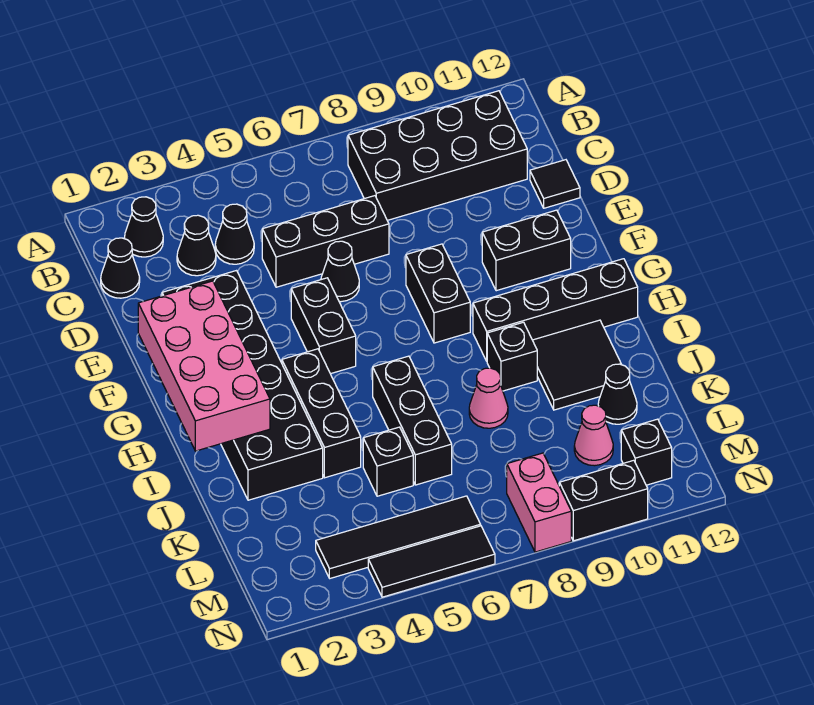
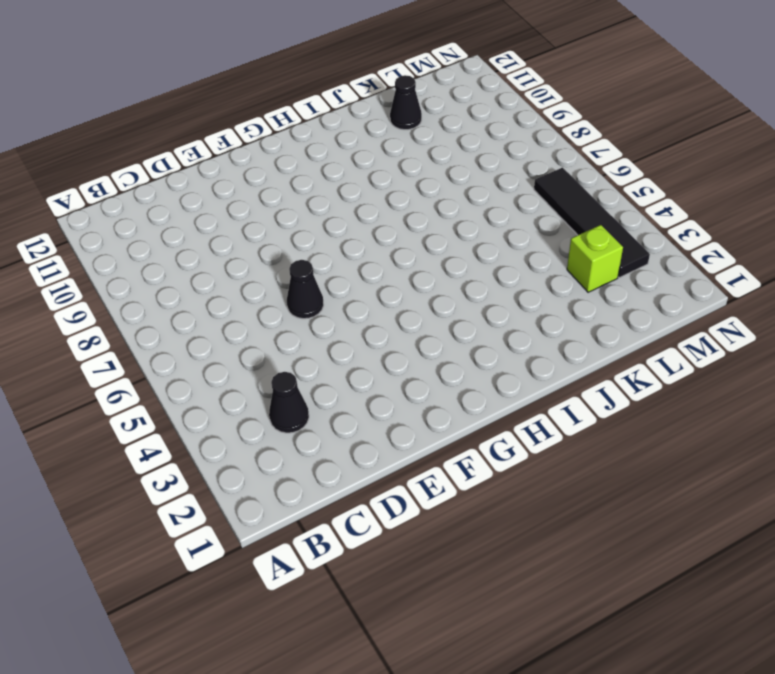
lime brick L3 level 1 -> none
none -> black cone B2 level 1
none -> black brick B8:C11 level 1
none -> black cone C1 level 1

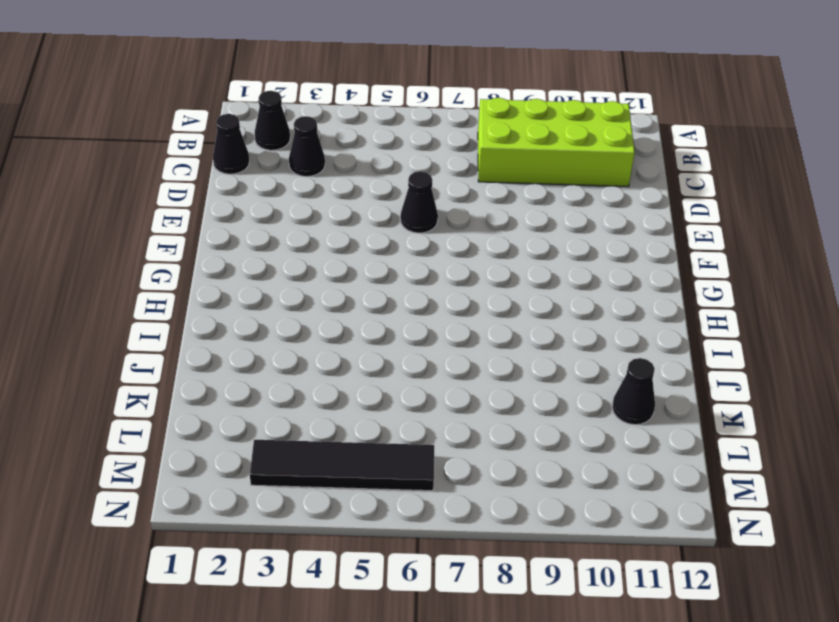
lime brick B8:C11 level 1 -> black brick B8:C11 level 1
none -> black cone C4 level 1
none -> black brick D5:D7 level 1
none -> black tile D12 level 1

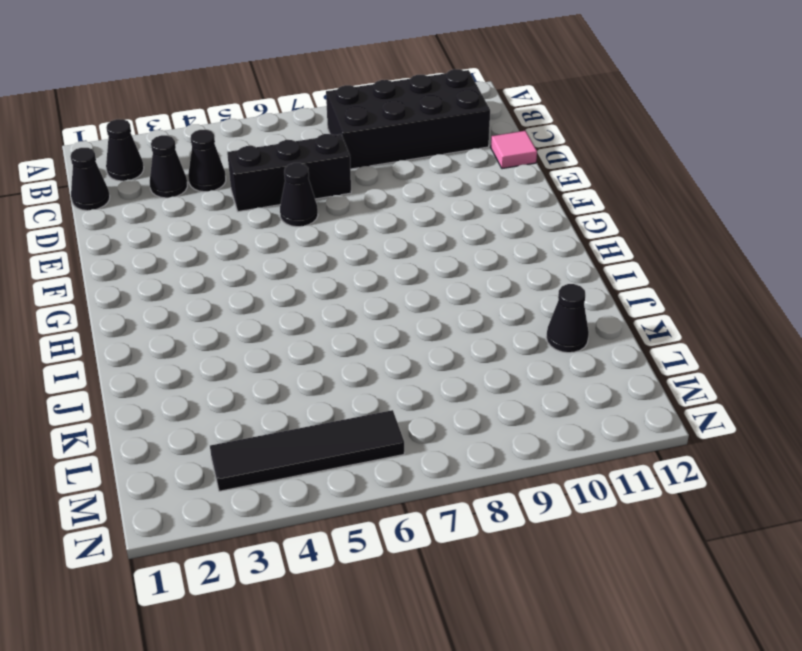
pink tile D12 level 1 -> black tile D12 level 1
none -> black brick E2:J3 level 1
none -> black brick F5:G5 level 1
none -> black brick F8:G8 level 1

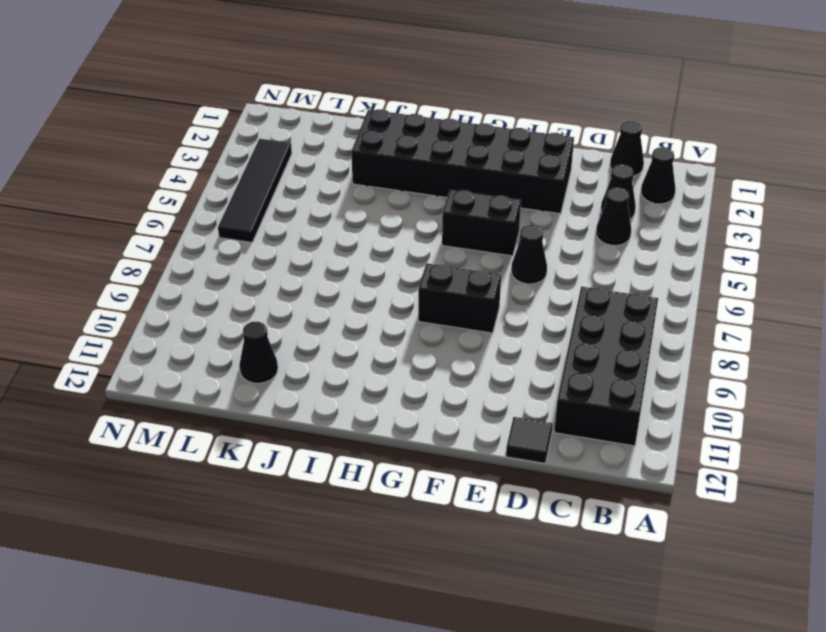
none -> black brick D5:D7 level 1
none -> black brick F10:F11 level 1
none -> black brick H4:J4 level 1

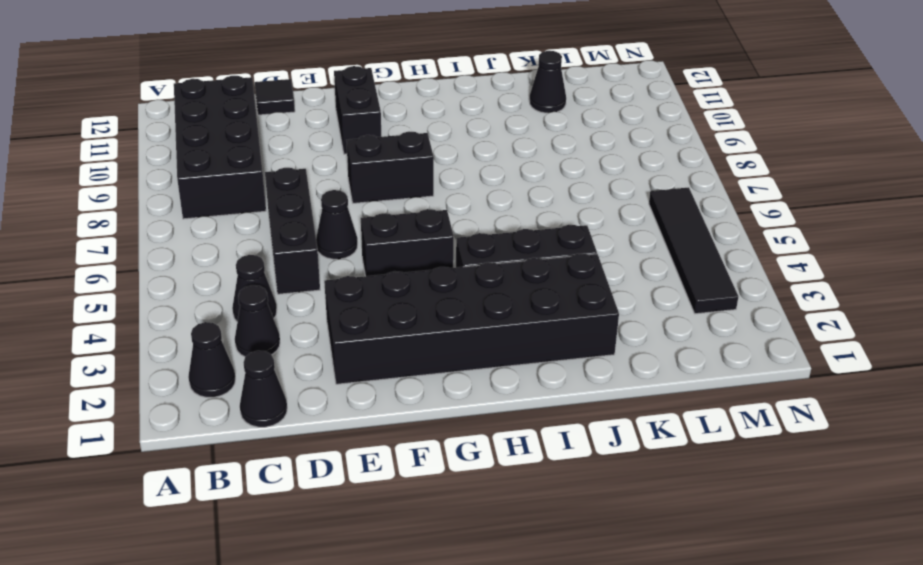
none -> black brick H9:H12 level 1
none -> black brick I6:K6 level 1
none -> black brick I9 level 1

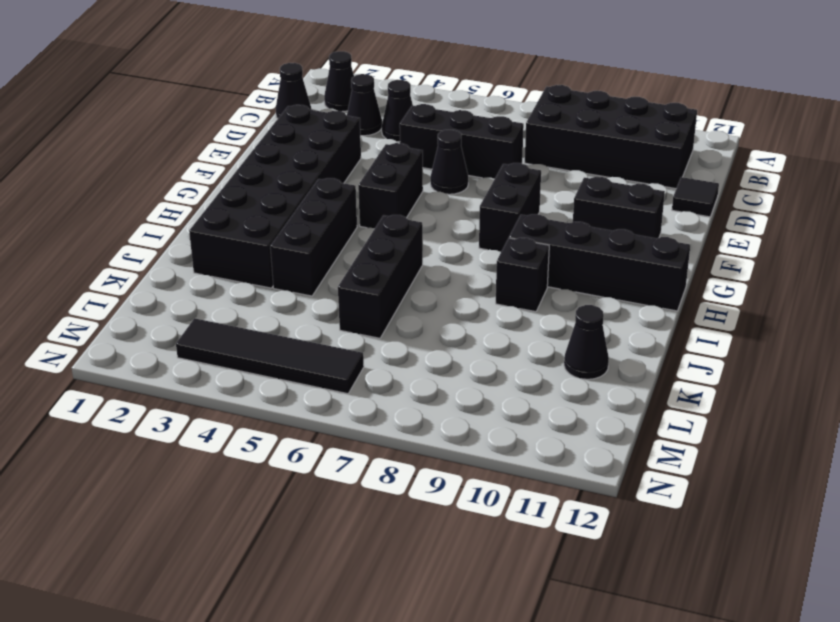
none -> black tile I10:J11 level 1
none -> pink cone J8 level 1
none -> black brick K5 level 1

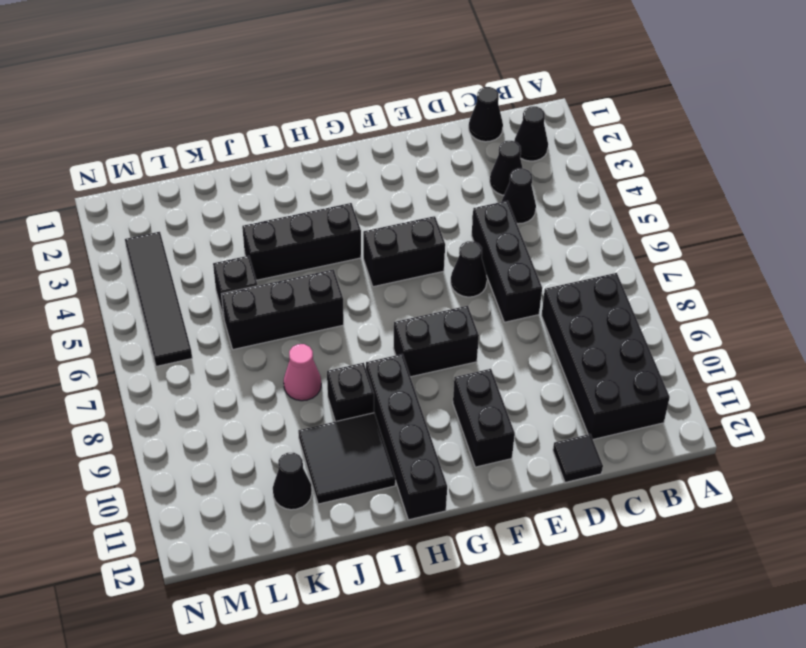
none -> black brick E2:J3 level 1
none -> pink cone L10 level 1
none -> pink brick M8:N8 level 1

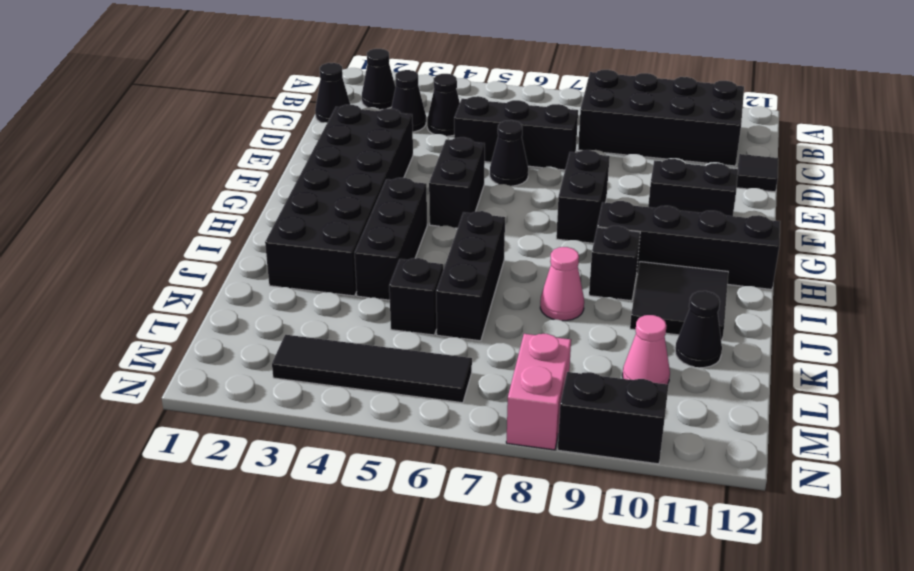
none -> black brick M11 level 1
none -> black tile N4:N6 level 1
none -> pink brick F1:I2 level 2

